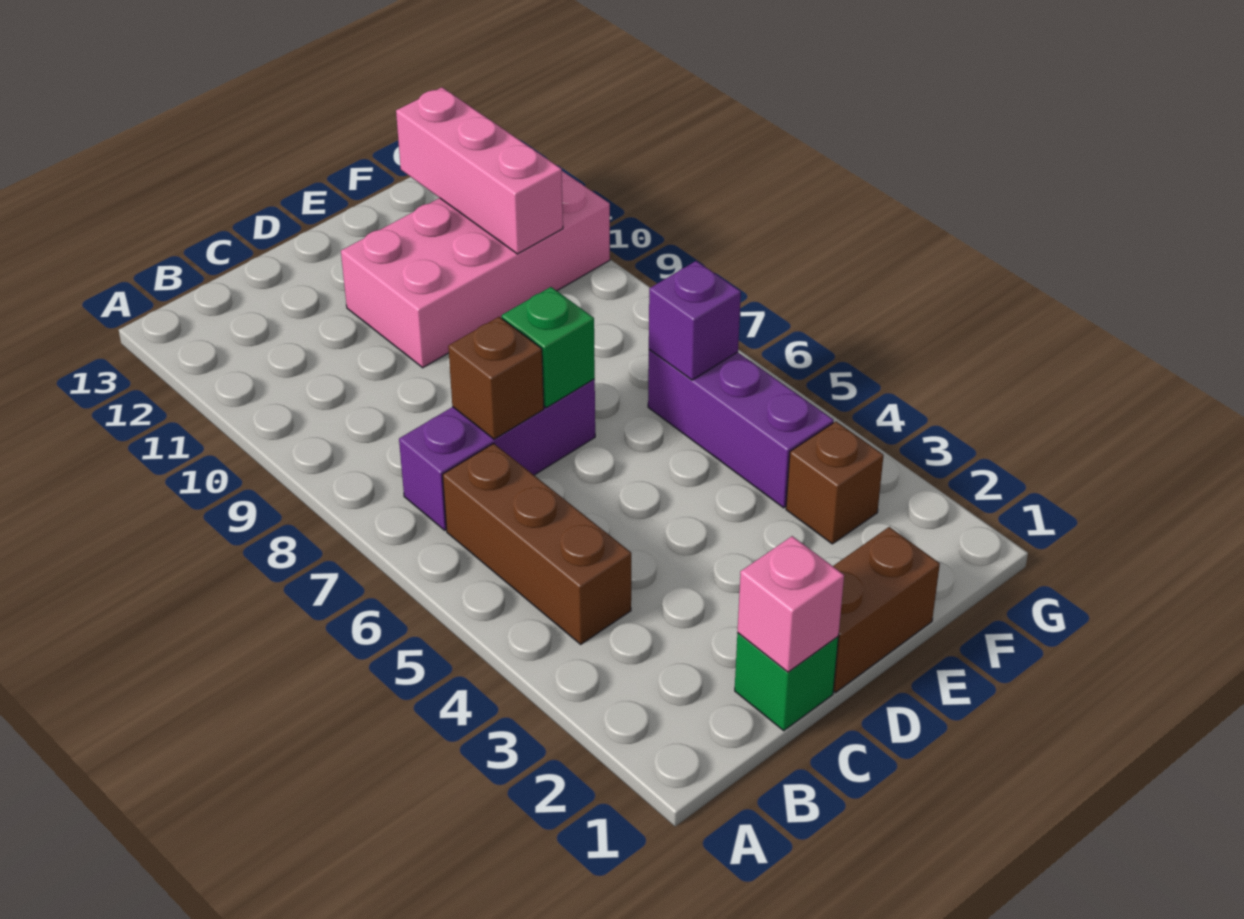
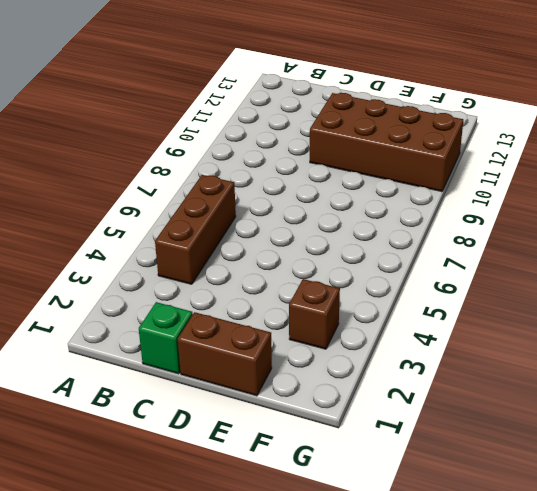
brown brick D10:G11 level 1 -> pink brick D10:G11 level 1
none -> purple brick B7:D7 level 1
none -> purple brick F4:F6 level 1
none -> pink brick C1 level 2

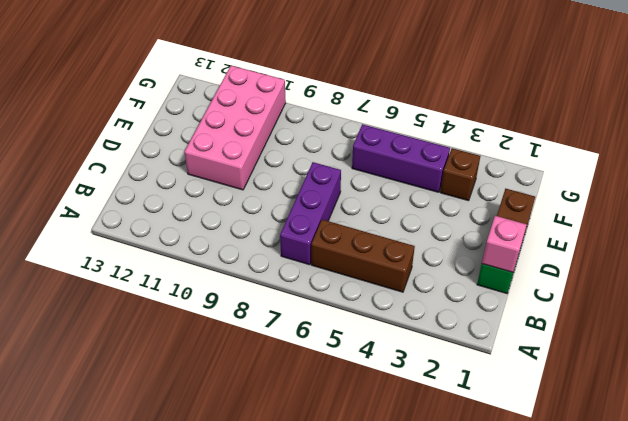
none -> brown brick C7 level 2
none -> green brick D7 level 2
none -> purple brick F6 level 2

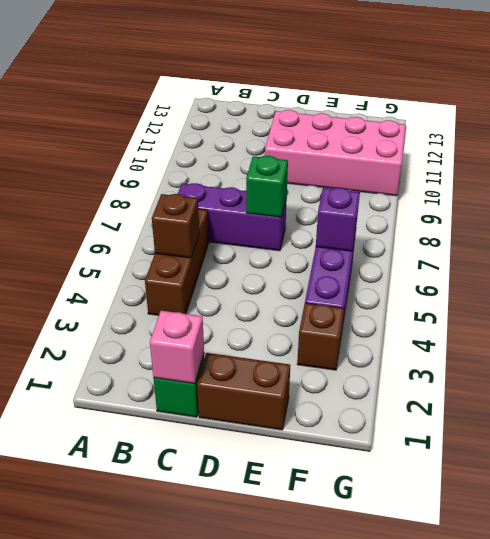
brown brick B5 level 2 -> brown brick C7 level 2
none -> pink brick F10:F12 level 2

